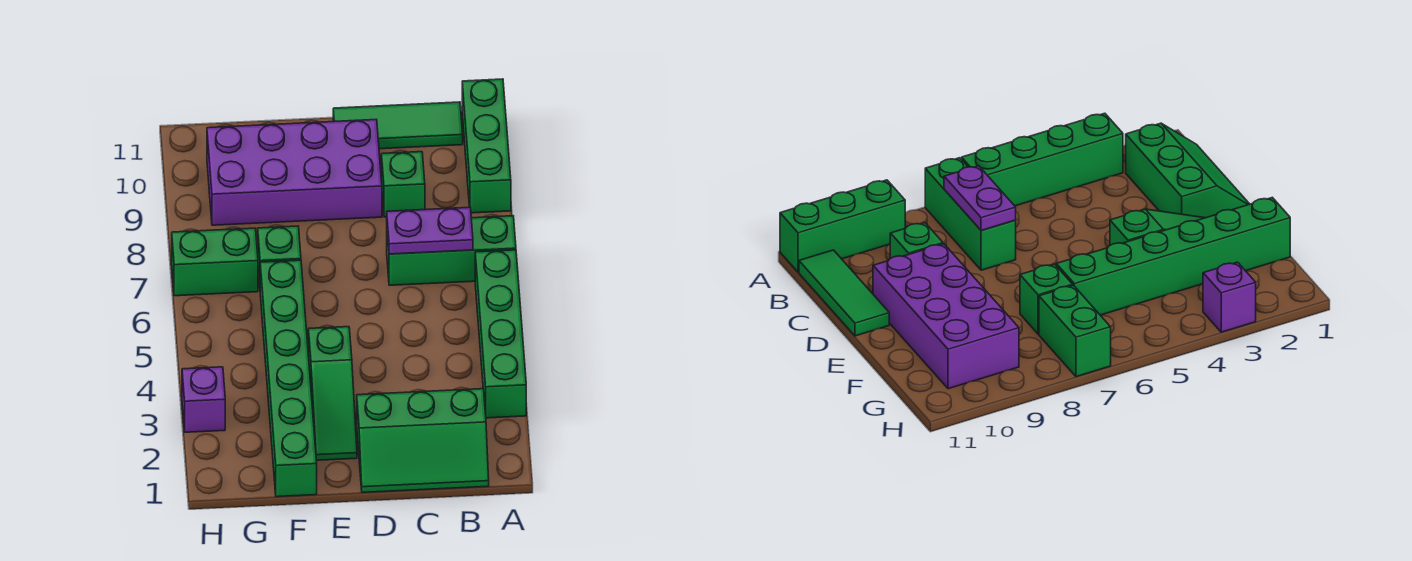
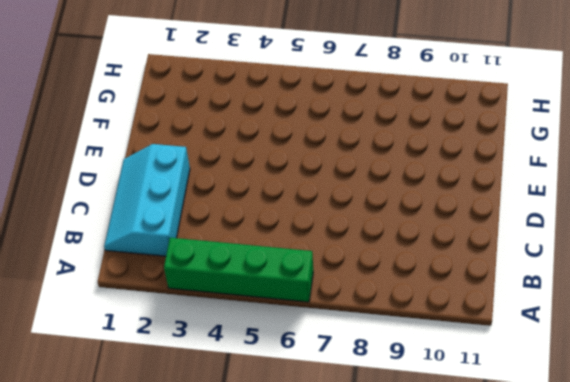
cyan slope B1:D2 level 1 top 2 -> green slope B1:D2 level 1 top 2
none -> green brick A7:C7 level 1
none -> green brick A9:A11 level 1
none -> green tile B11:D11 level 1

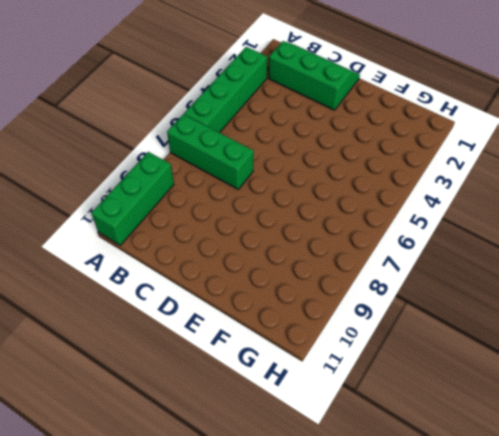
none -> green tile B11:D11 level 1
none -> green brick C9 level 1
none -> purple brick D9:G10 level 1

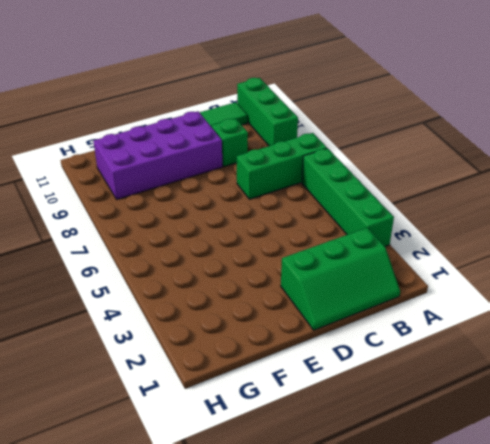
none -> green slope E2:E4 level 1 top 4
none -> green brick F1:F6 level 1
none -> green brick F7 level 1

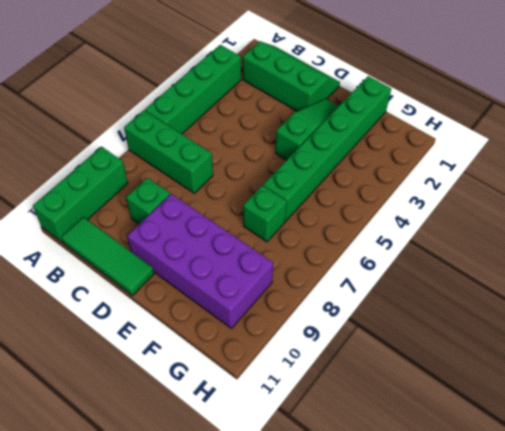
none -> green brick G7:H7 level 1
none -> purple brick H3 level 1
none -> purple plate B7:C7 level 2

